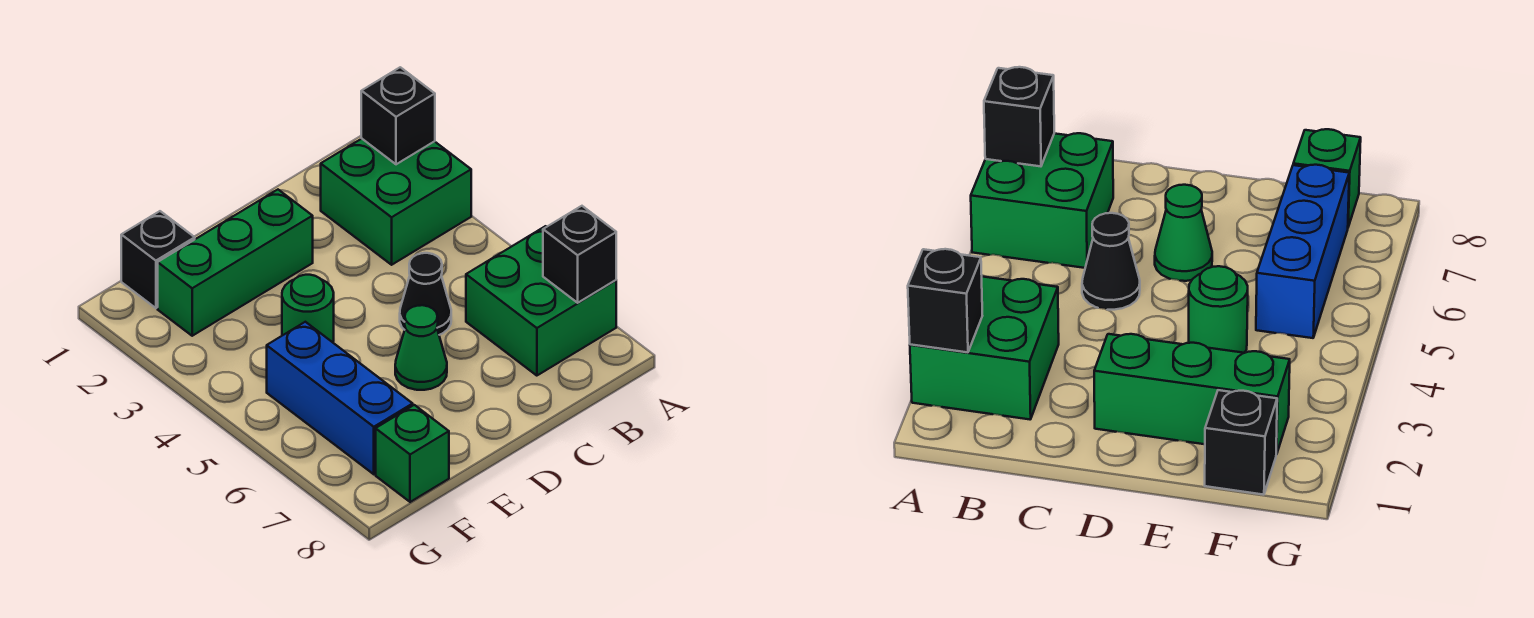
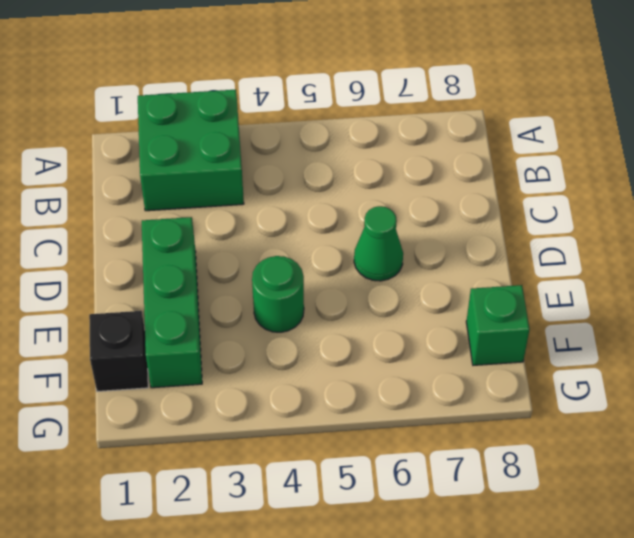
none -> green brick A6:B7 level 1
none -> black cone C5 level 1

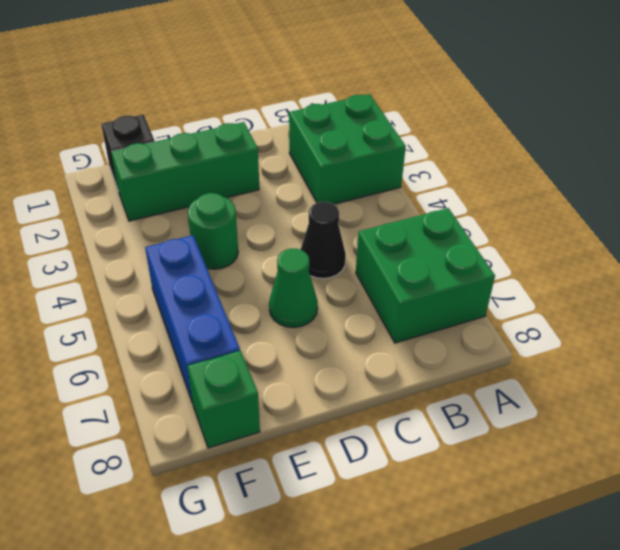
none -> black brick A2 level 2
none -> black brick A7 level 2

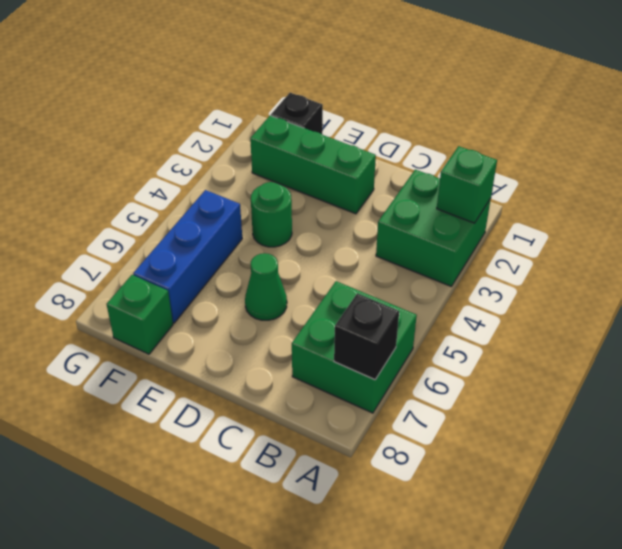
green brick A2 level 2 -> black brick A2 level 2
none -> black cone C5 level 1

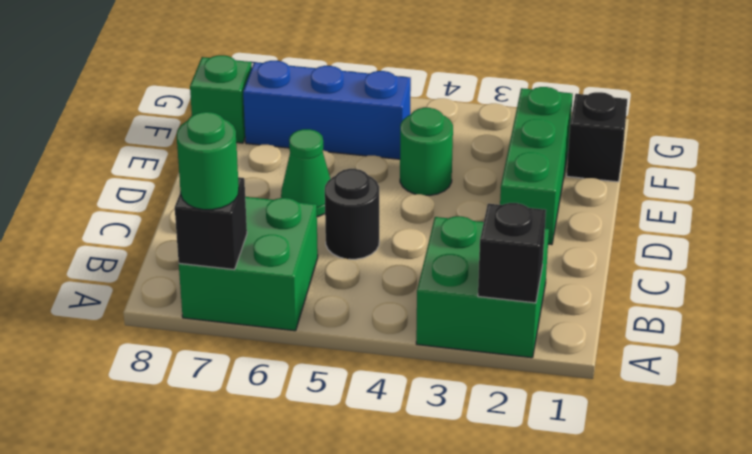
green round brick A7 level 3 -> none
black round brick C5 level 1 -> black cone C5 level 1

